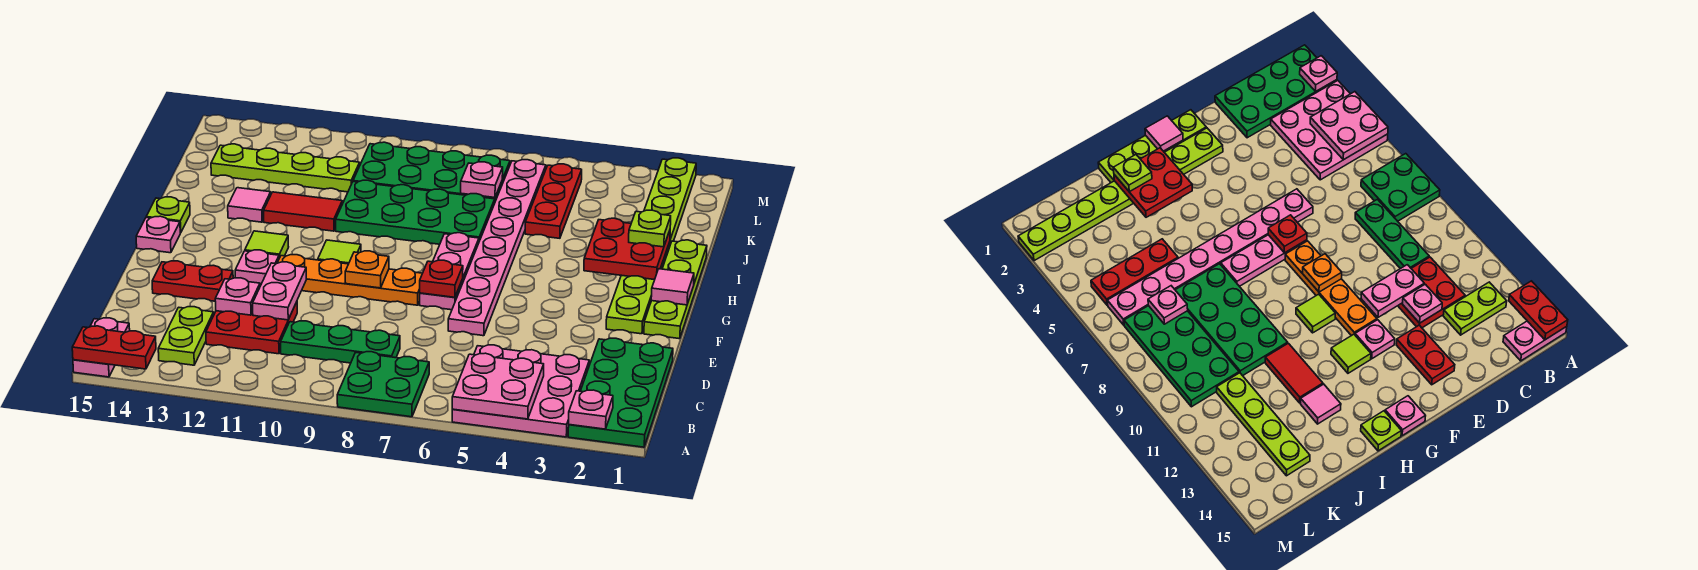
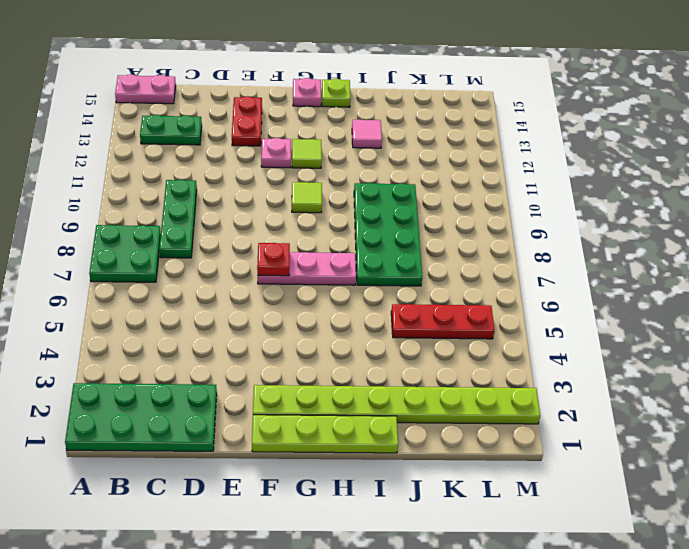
green plate B13:C13 level 1 -> lime plate B13:C13 level 1
none -> pink plate A3:C5 level 1
none -> red plate C11:D12 level 1
none -> pink plate E6:L6 level 1
none -> orange plate F8:F11 level 1

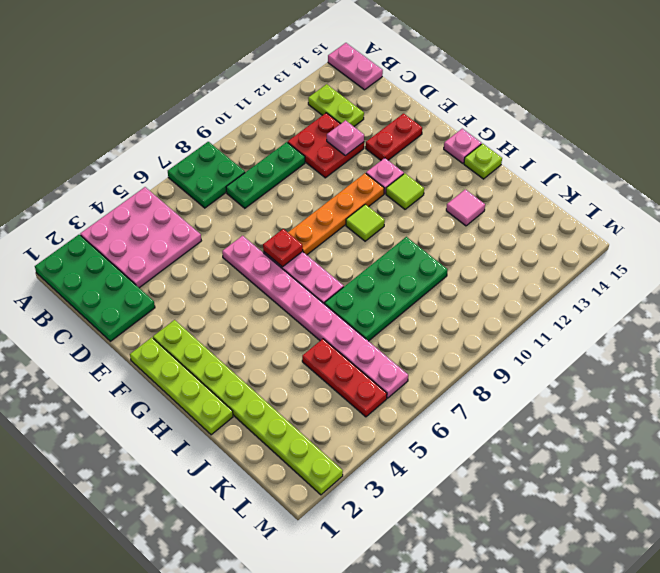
none -> red tile I11:I12 level 1
none -> green plate K7:L10 level 1
none -> lime plate K11:K14 level 1
none -> pink plate A2 level 2

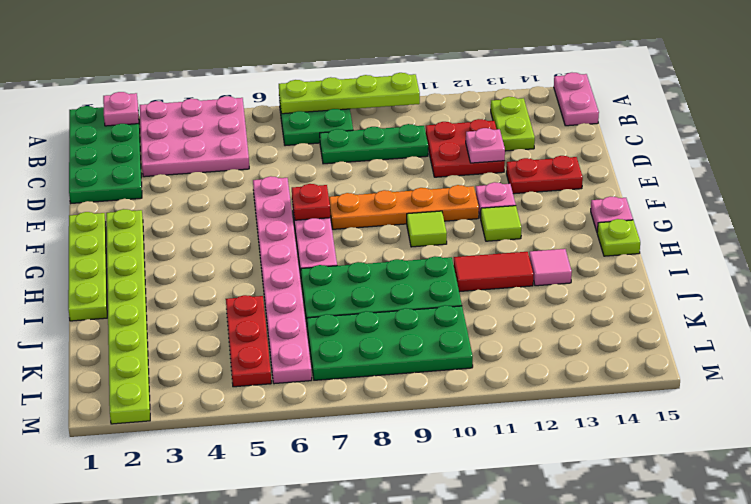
lime plate A7:A10 level 2 -> lime plate K11:K14 level 1
none -> pink plate A4:B5 level 2
none -> red plate A14:A15 level 2
none -> pink plate D11:E11 level 2
none -> orange plate F9 level 2

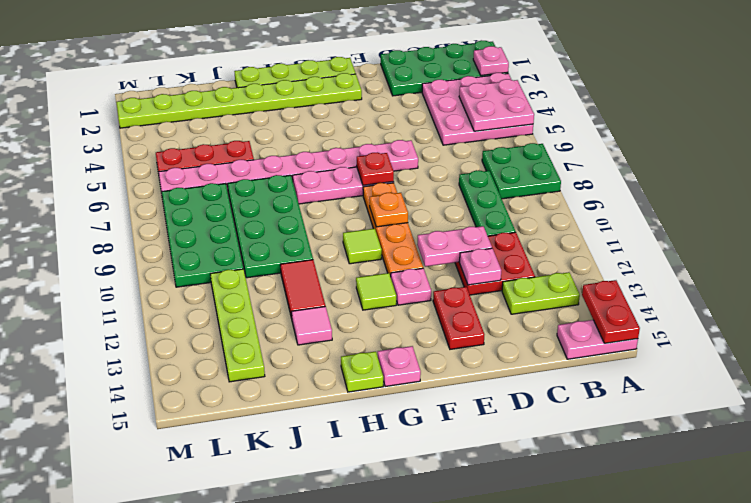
none -> pink tile G1 level 2
none -> red plate H2:I3 level 2
none -> pink plate K7 level 2
none -> lime plate I2 level 3

